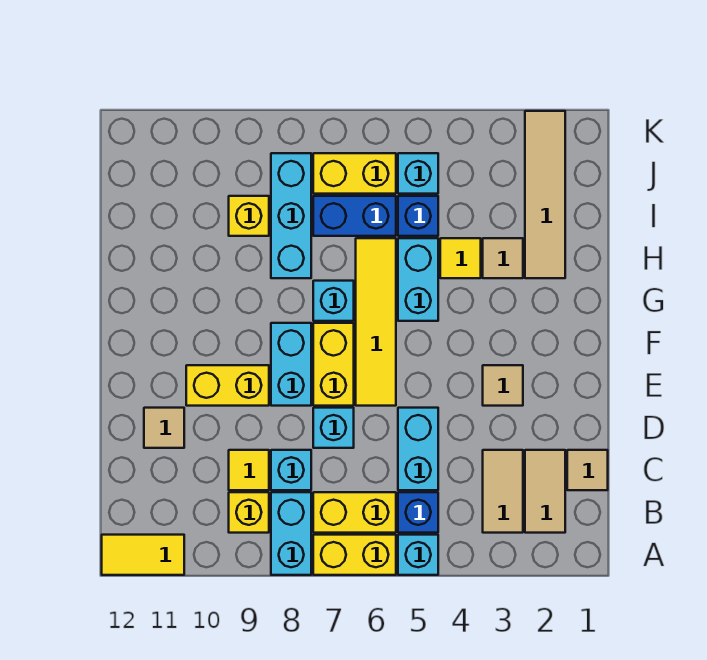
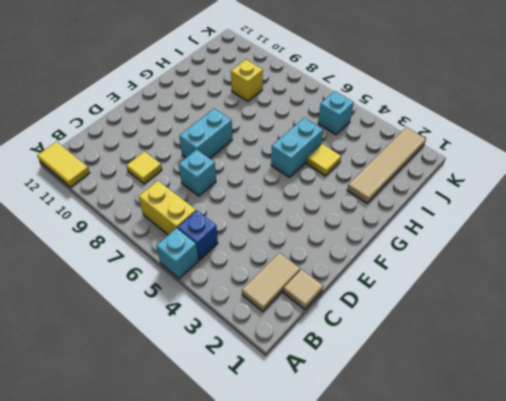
none -> yellow brick A6:A7 level 1
none -> cyan brick A8:B8 level 1
none -> tan tile B3:C3 level 1
none -> yellow brick B9 level 1

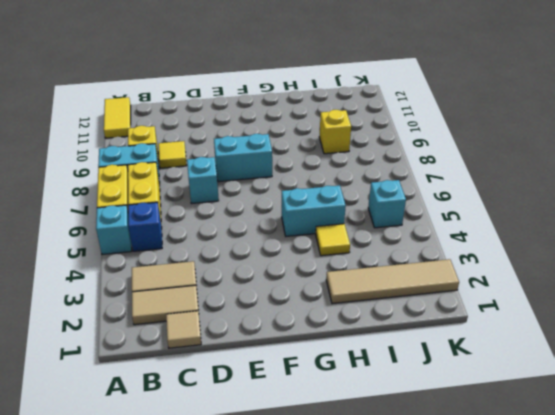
none -> cyan brick C5:D5 level 1
none -> cyan brick C8 level 1
none -> tan tile D11 level 1
none -> tan tile E3 level 1

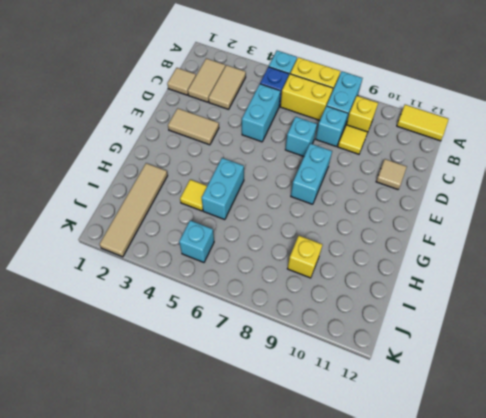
tan tile E2:E3 level 1 -> tan tile E3 level 1
none -> yellow tile E6:H6 level 1
none -> yellow brick E7:F7 level 1
none -> yellow brick E9:E10 level 1
none -> cyan brick G7 level 1

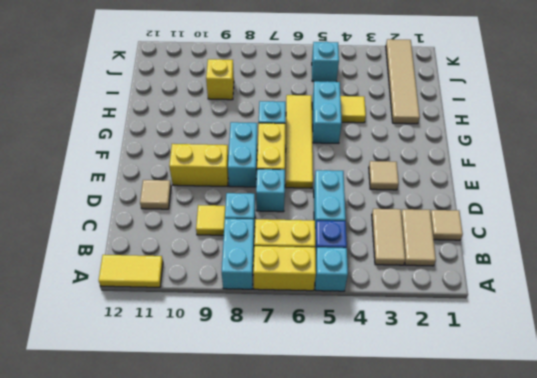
none -> yellow brick B9 level 1
none -> tan tile H3 level 1
none -> cyan brick H8:J8 level 1
none -> blue brick I5 level 1

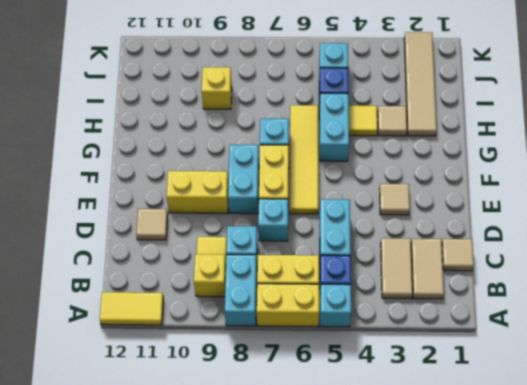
none -> cyan brick H8:J8 level 1
none -> blue brick I6:I7 level 1
none -> yellow brick J6:J7 level 1

